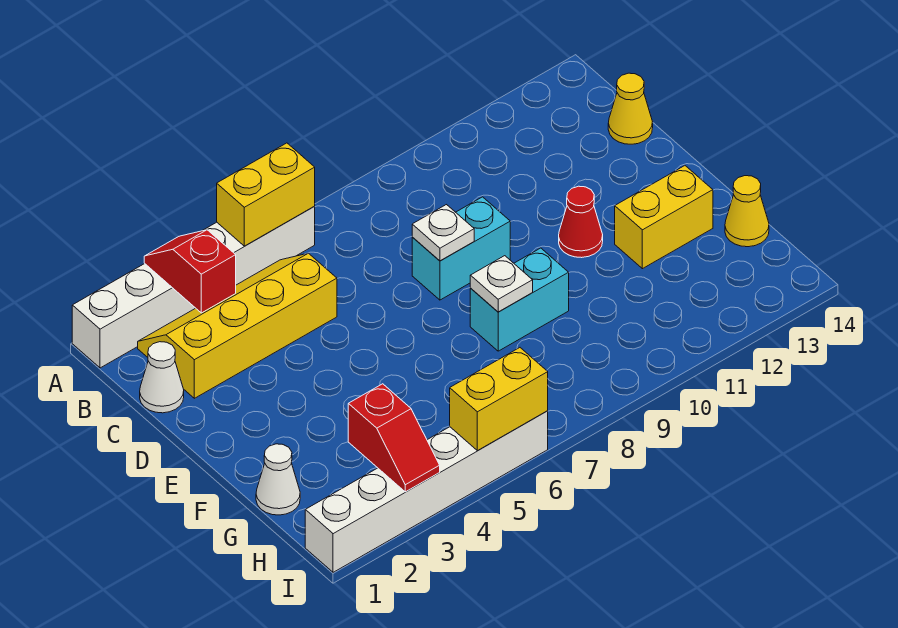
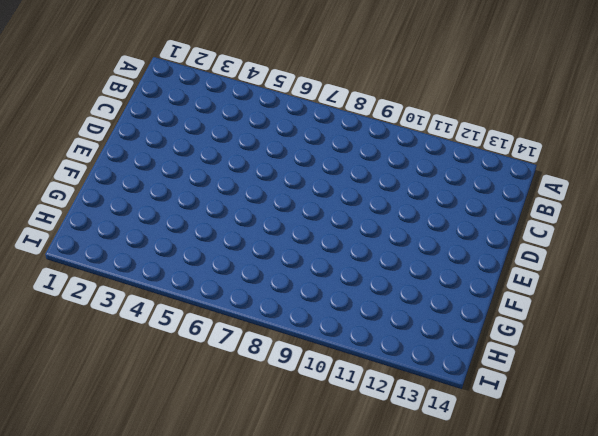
none -> white brick A1:A6 level 1
none -> yellow slope B2:C5 level 1 top C
none -> white cone C1 level 1

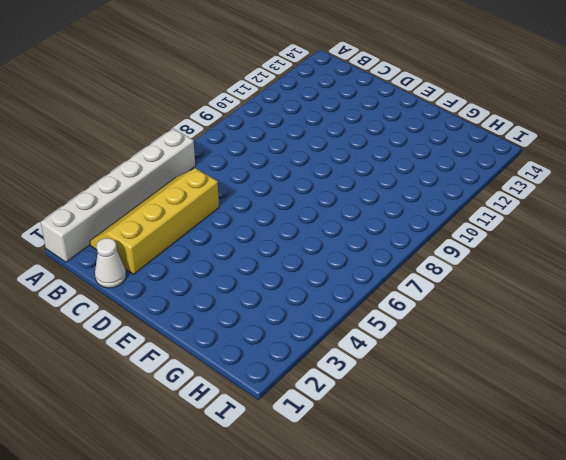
none -> yellow cone C14 level 1
none -> cyan brick D8:D9 level 1
none -> red cone E11 level 1

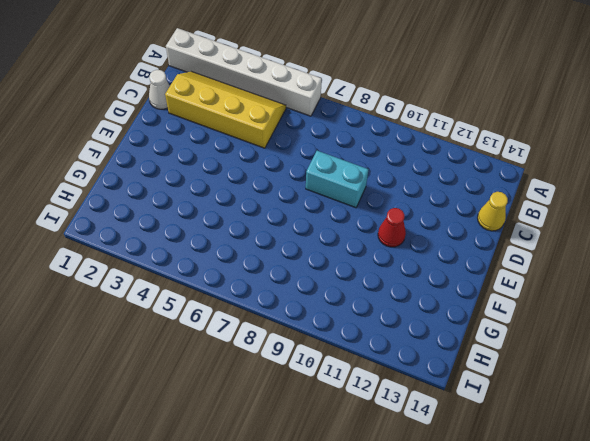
none -> cyan brick F8:F9 level 1
none -> yellow brick F12:F13 level 1
none -> white cone G1 level 1

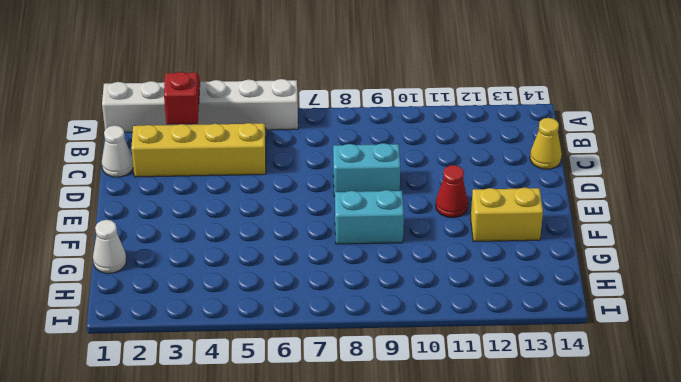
none -> yellow cone G14 level 1
none -> white brick I1:I6 level 1
none -> yellow brick A5:A6 level 2

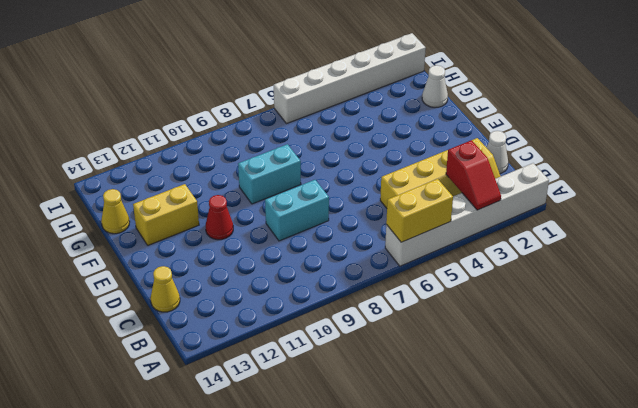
none -> white plate D8 level 2
none -> white plate F8 level 2
none -> red slope H3:I3 level 2 top H

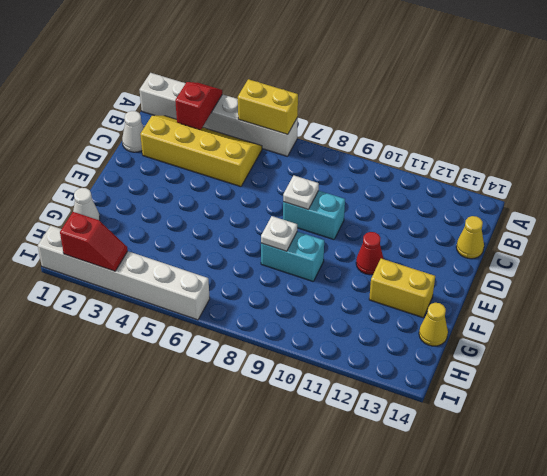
red slope I2:I3 level 2 top 2 -> red slope H3:I3 level 2 top H
none -> yellow brick I5:I6 level 2

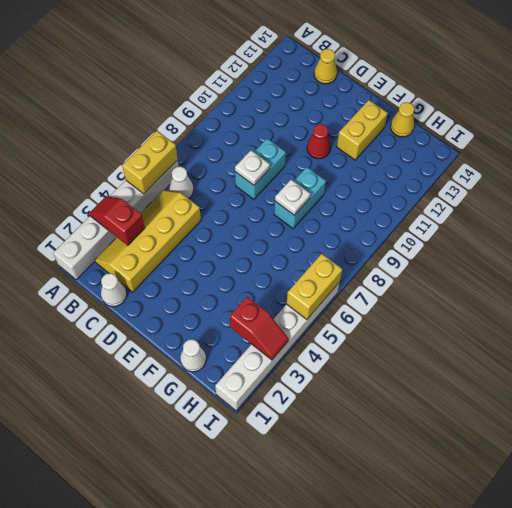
white cone B6 level 1 -> none

